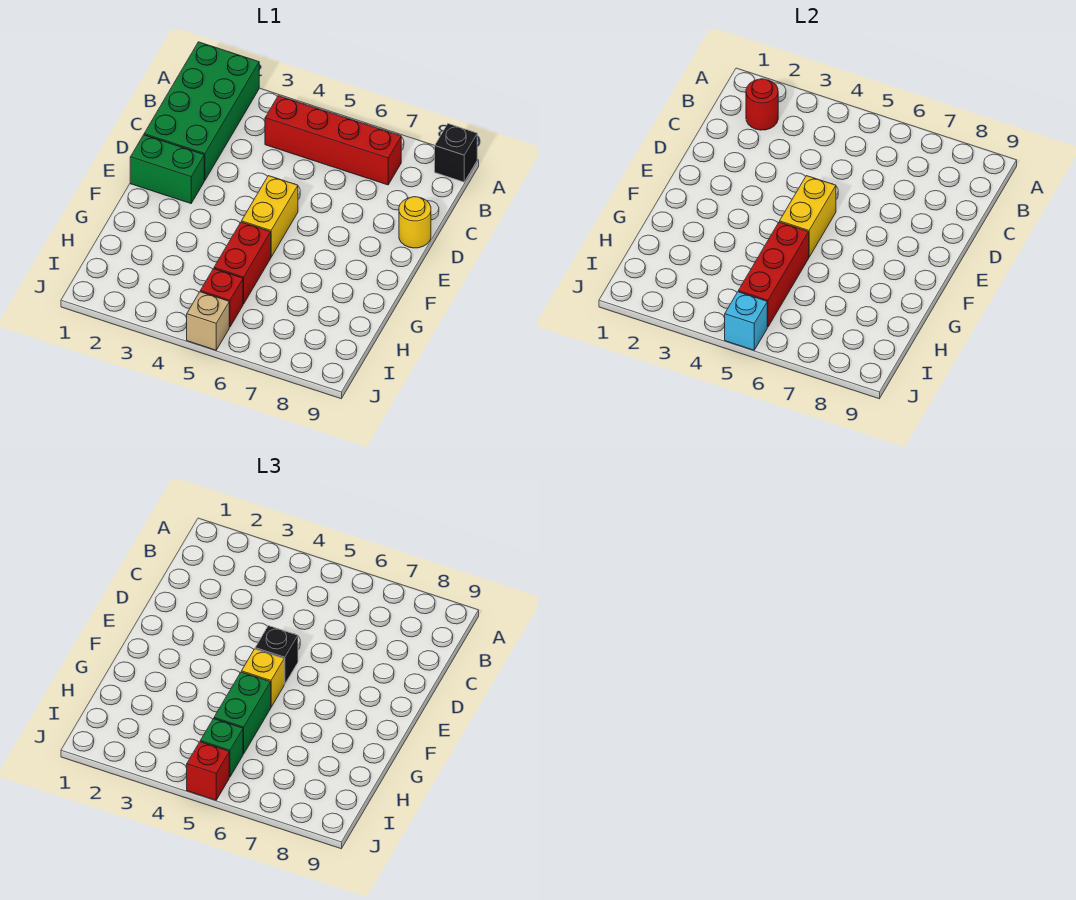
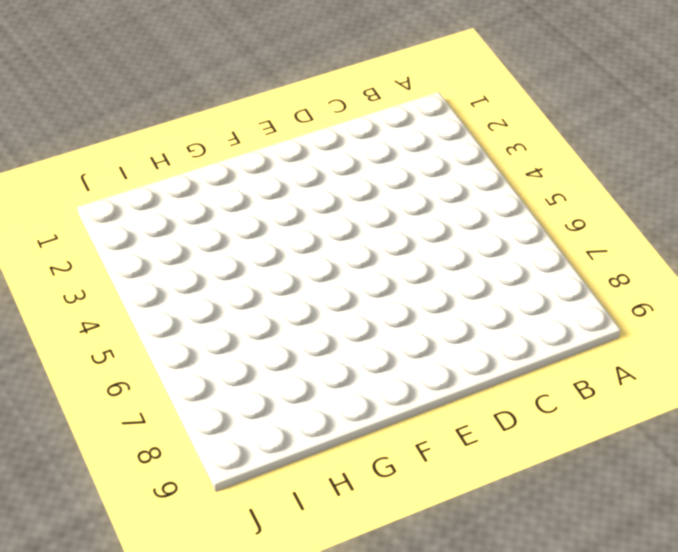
none -> green brick A1:D2 level 1
none -> black brick A9 level 1
none -> red brick B4:B7 level 1

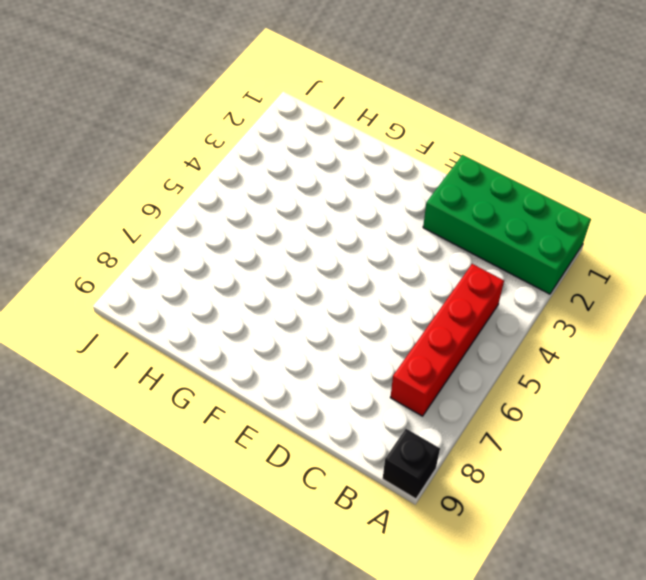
none -> yellow round brick D9 level 1
none -> green brick E1:E2 level 1
none -> yellow brick E5:F5 level 1

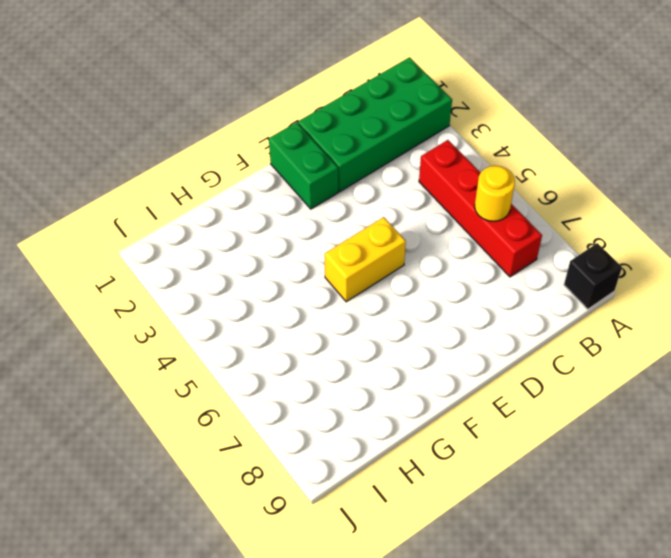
yellow round brick B6 level 2 -> yellow round brick D9 level 1
none -> red brick G5:H5 level 1
none -> red brick I5 level 1
none -> tan brick J5 level 1

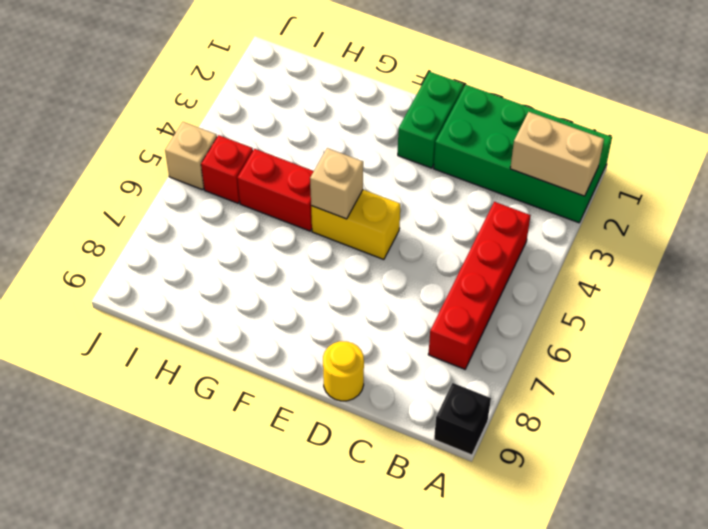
tan brick A2:B2 level 2 -> red round brick B2 level 2
tan brick F5 level 2 -> yellow brick E5:F5 level 2
none -> red brick G5:I5 level 2
none -> cyan brick J5 level 2
none -> black brick E5 level 3

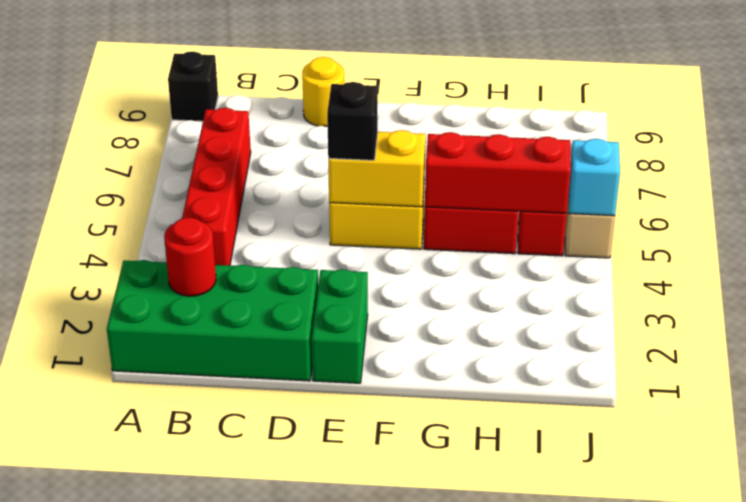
none -> yellow brick F5 level 3
none -> green brick G5:H5 level 3
none -> green brick I5 level 3

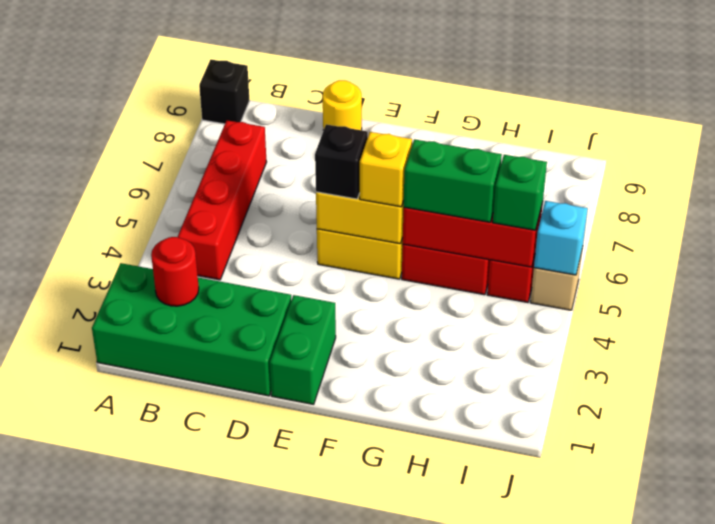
none -> red brick J5 level 3

